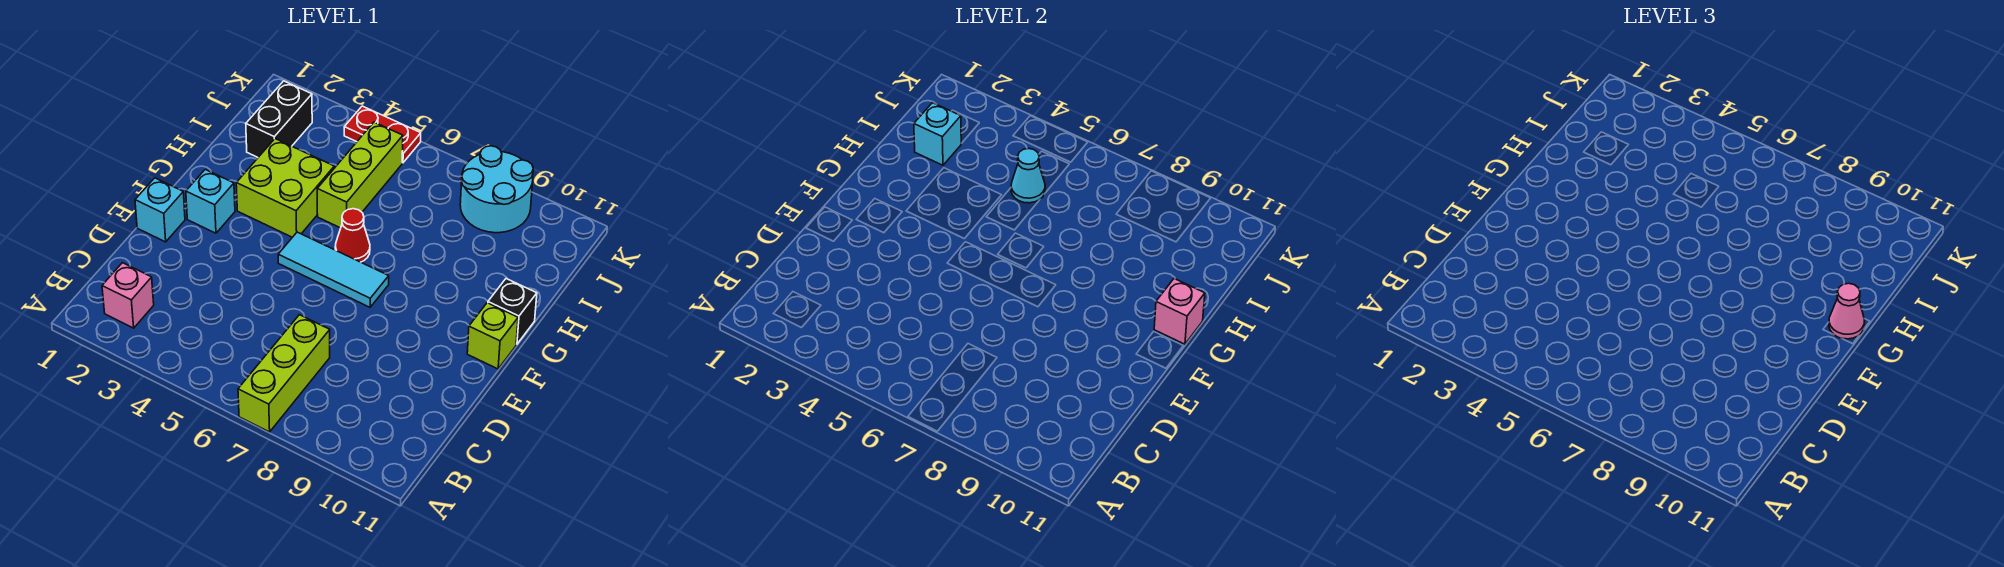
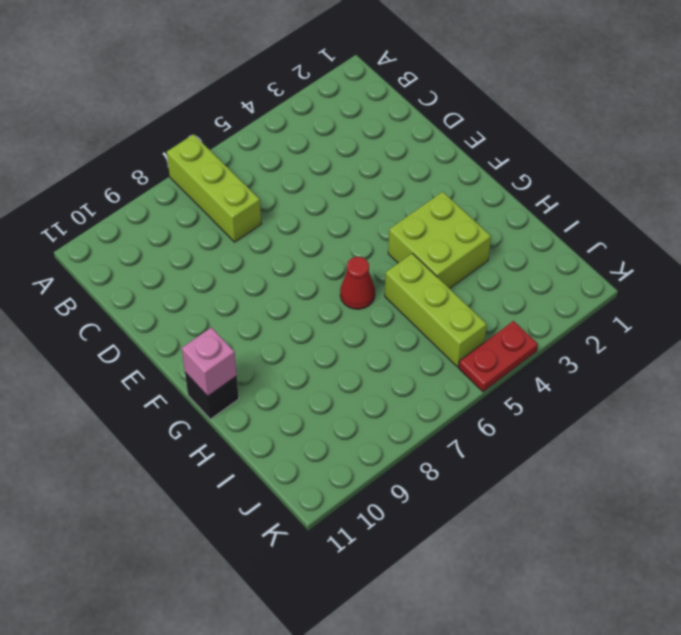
none -> pink brick B2 level 1
none -> cyan brick E1 level 1
none -> cyan brick F2 level 1

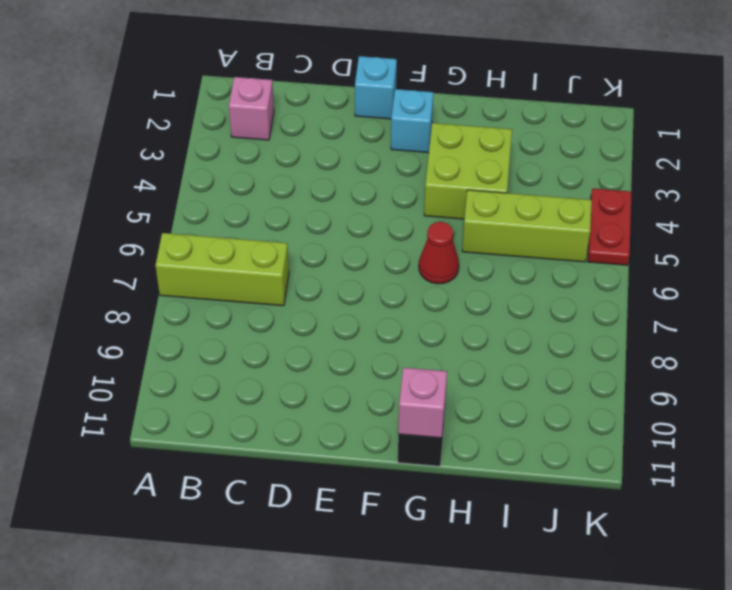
none -> cyan tile F5:F7 level 1
none -> lime brick F11 level 1
none -> black brick I2:J2 level 1

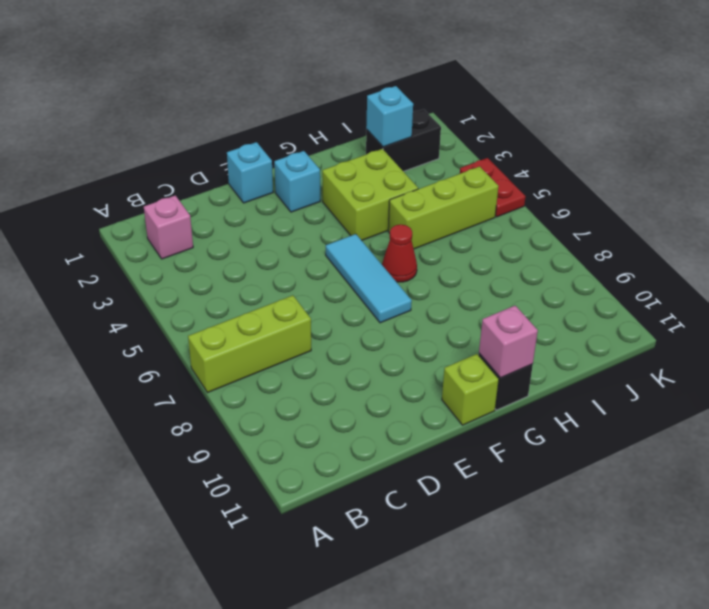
none -> cyan round brick J8:K9 level 1
none -> cyan cone I5 level 2
none -> pink cone G11 level 3

